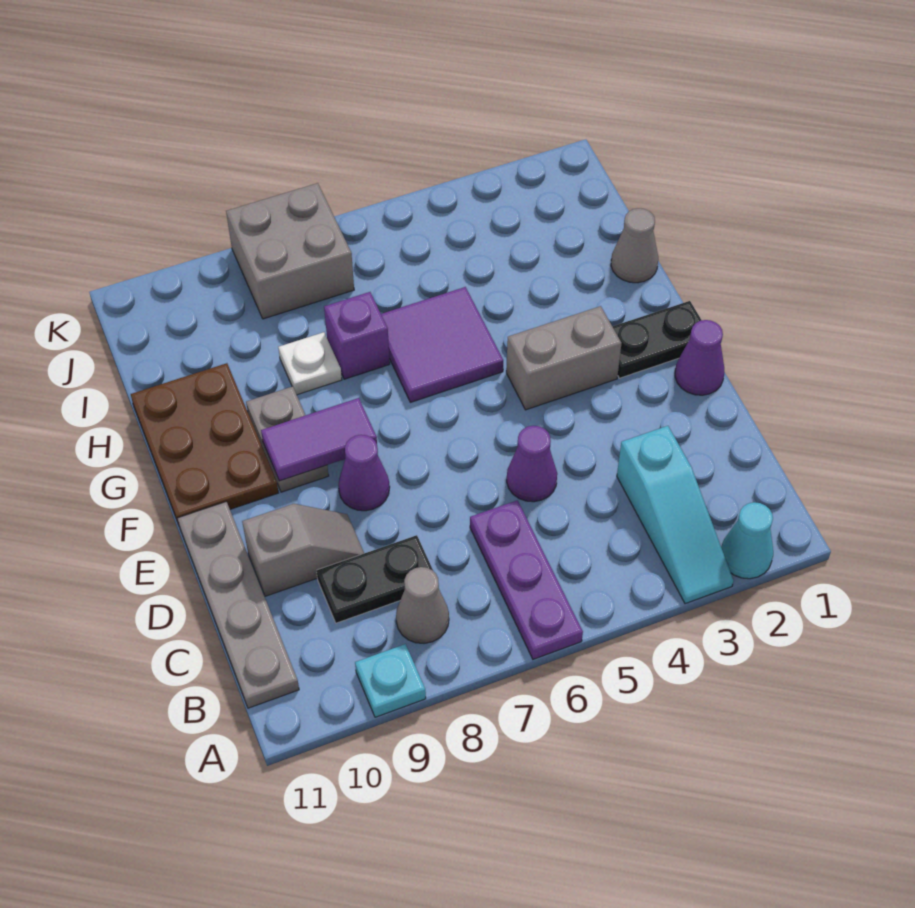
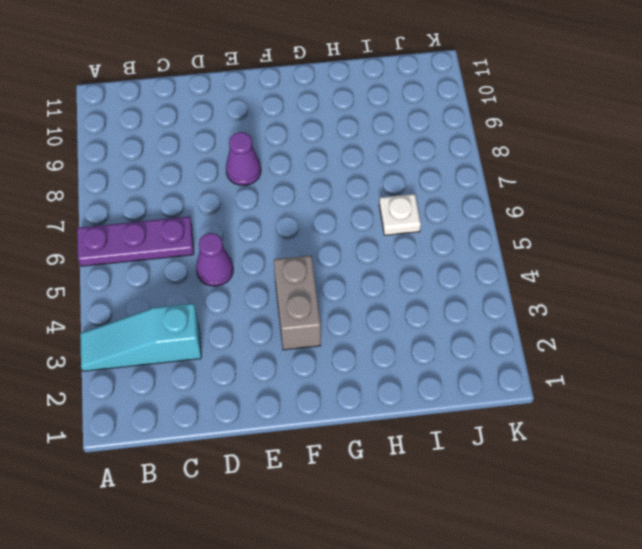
white plate I6 level 1 -> white plate H8 level 1
none -> cyan cone A2 level 1
none -> cyan plate A9 level 1
none -> grey cone B8 level 1

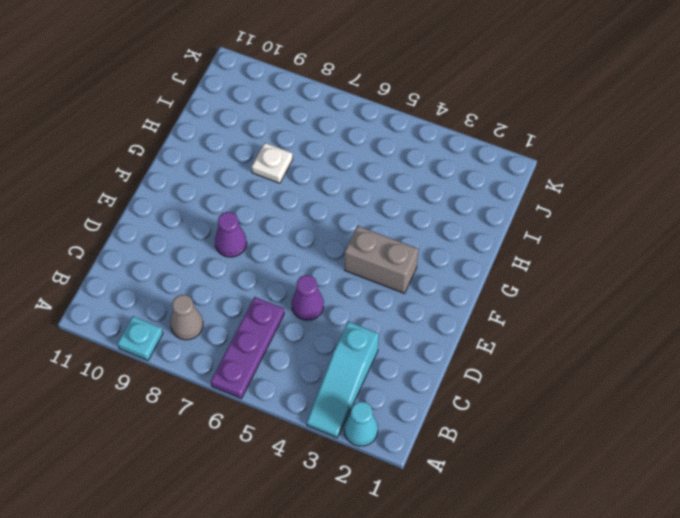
none -> grey plate B11:E11 level 1
none -> black plate C8:C9 level 1
none -> grey slope D9:D10 level 1 top 10

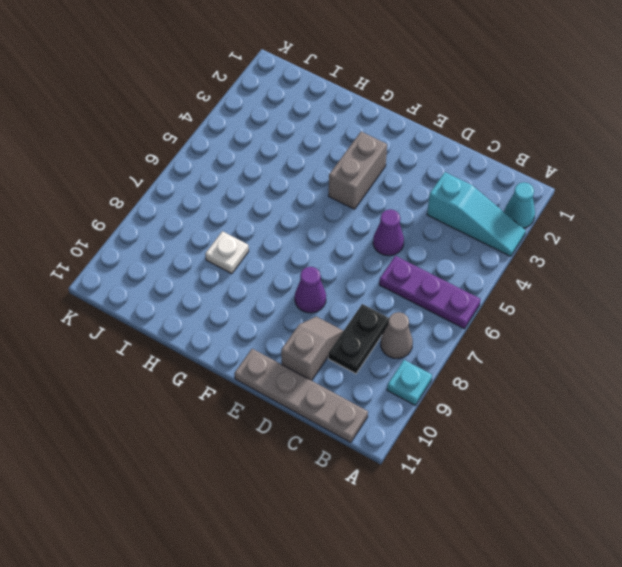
none -> purple cone E1 level 1
none -> black plate F1:F2 level 1
none -> grey plate F9:G9 level 1

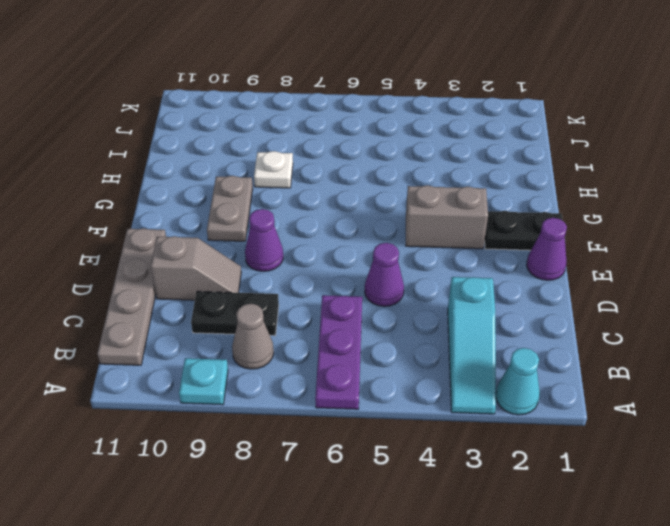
none -> brown plate F10:H11 level 1
none -> purple tile G5:H6 level 1
none -> grey cone H1 level 1

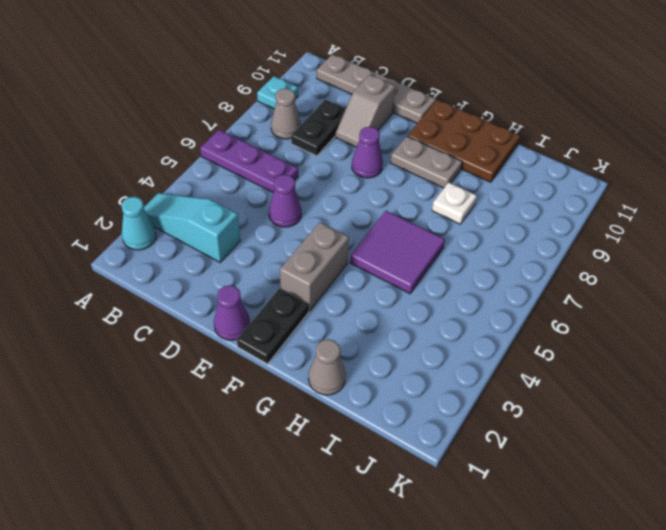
none -> purple brick H7 level 1
none -> grey brick J7:K8 level 1
none -> purple tile F8:F9 level 2

